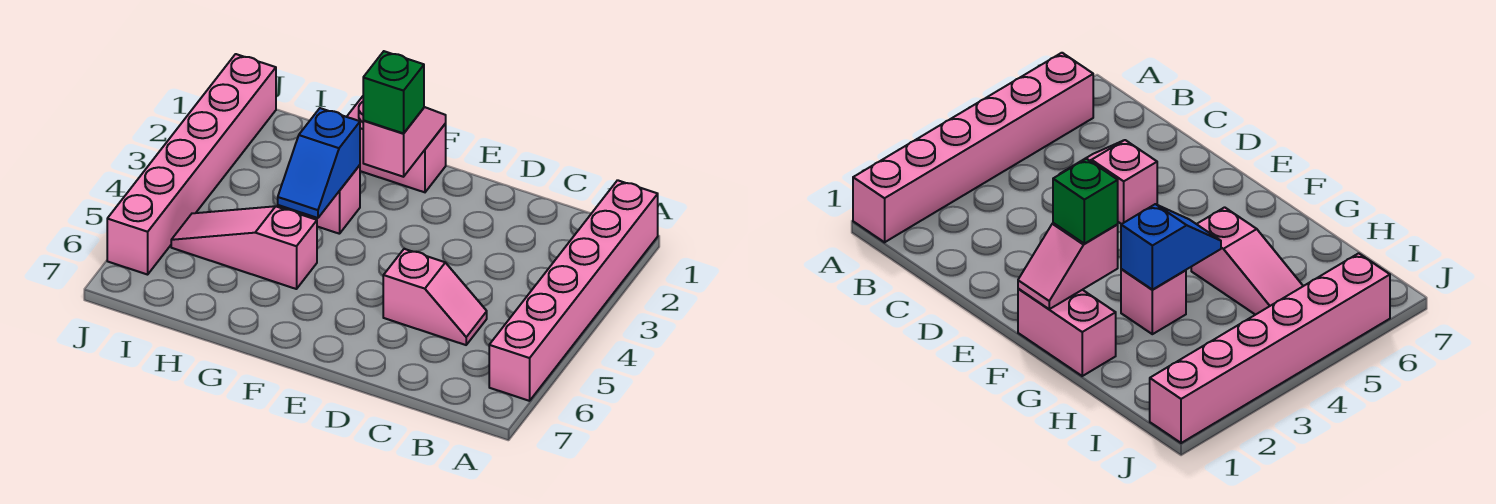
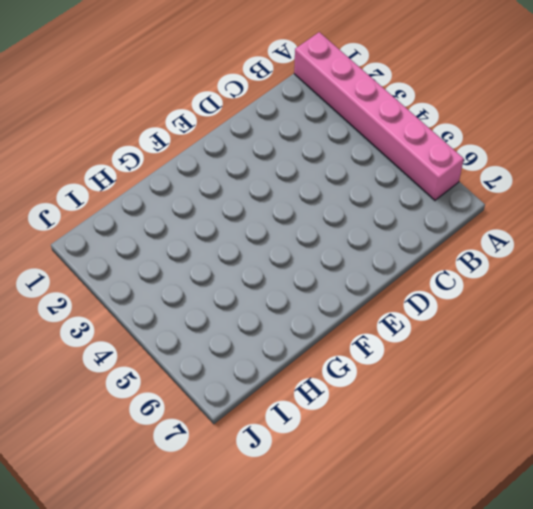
none -> pink slope C5:D5 level 1 top D
none -> pink brick F1:G1 level 1

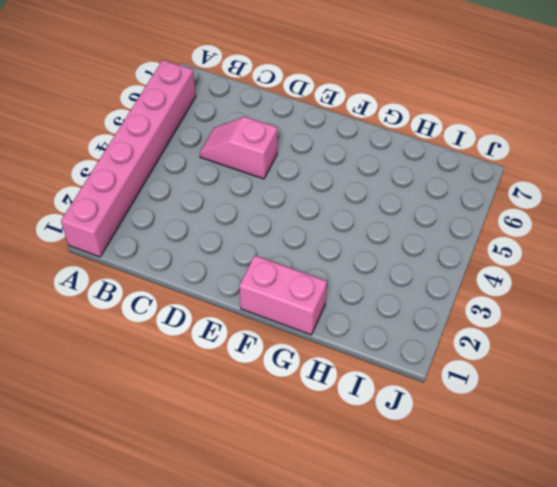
none -> pink brick G3 level 1
none -> pink slope G5:I5 level 1 top G

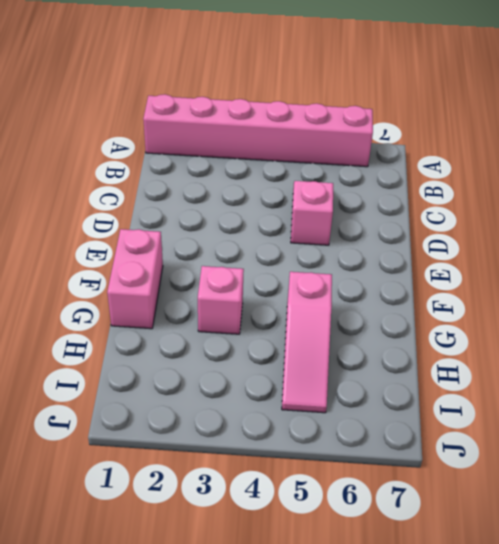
none -> pink brick J1:J6 level 1
none -> pink slope F1:F2 level 2 top 2

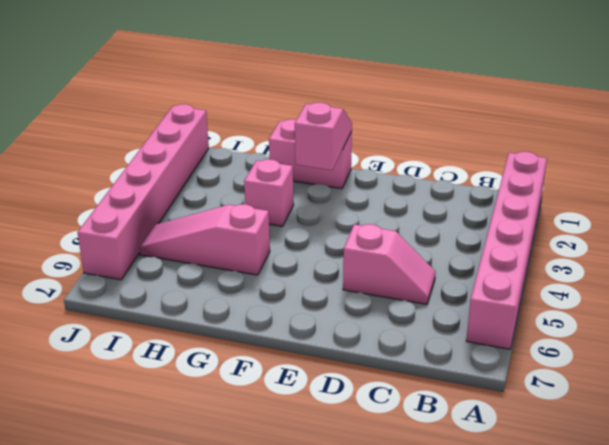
none -> blue slope G3:G4 level 2 top 3
none -> green brick F2 level 3

